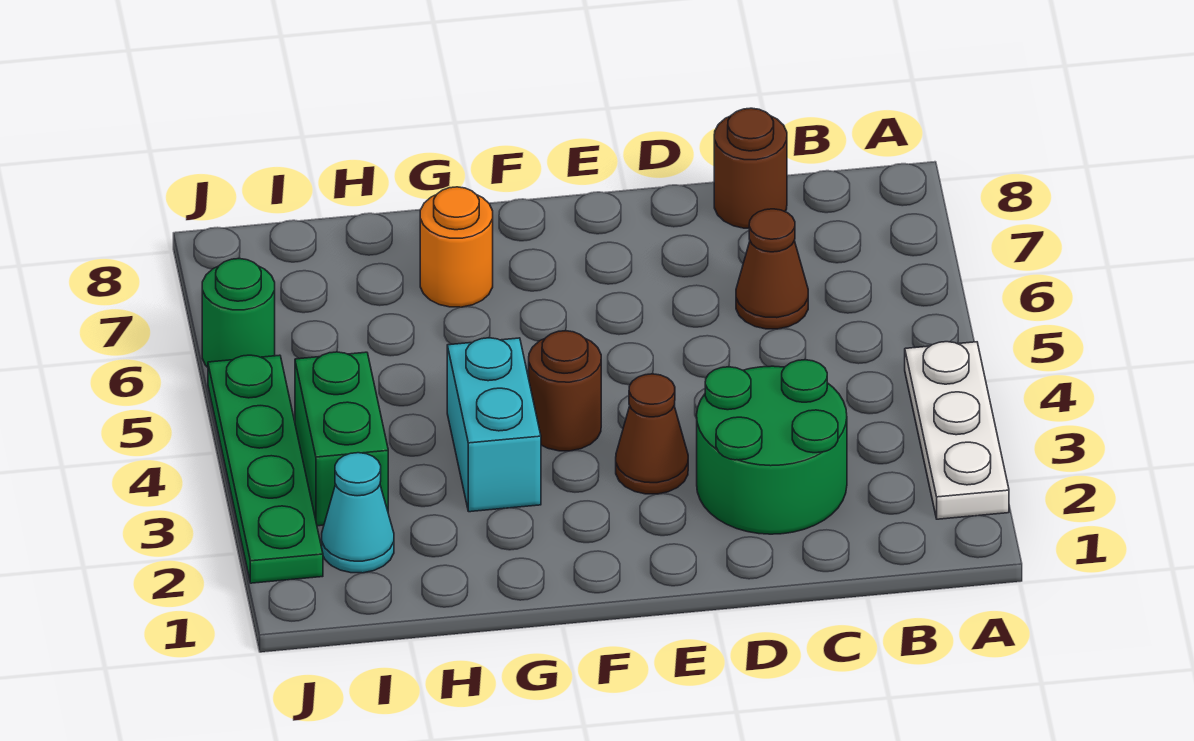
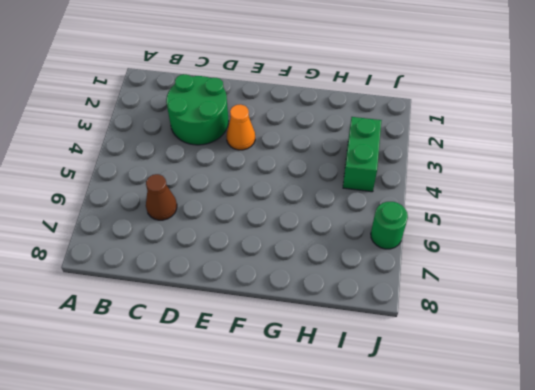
orange cone E3 level 1 -> brown cone E3 level 1
none -> white plate A2:A4 level 1
none -> brown round brick C8 level 1
none -> brown round brick F4 level 1

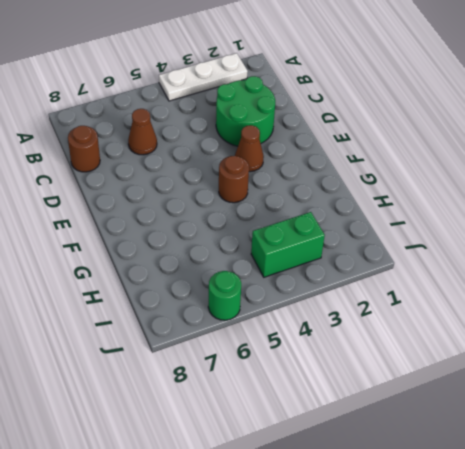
none -> cyan brick G3:G4 level 1
none -> orange round brick G7 level 1
none -> cyan cone I2 level 1

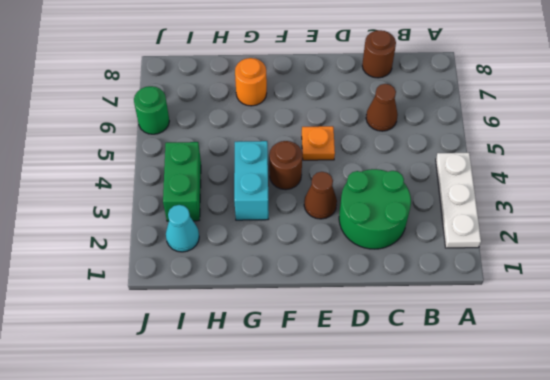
orange plate E5 level 1 -> none
none -> green plate J2:J5 level 1

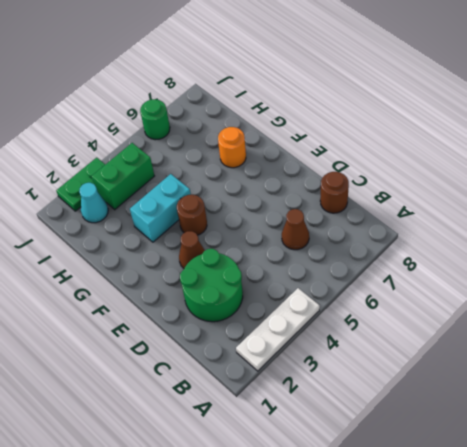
green plate J2:J3 level 1 -> green plate J2:J5 level 1

